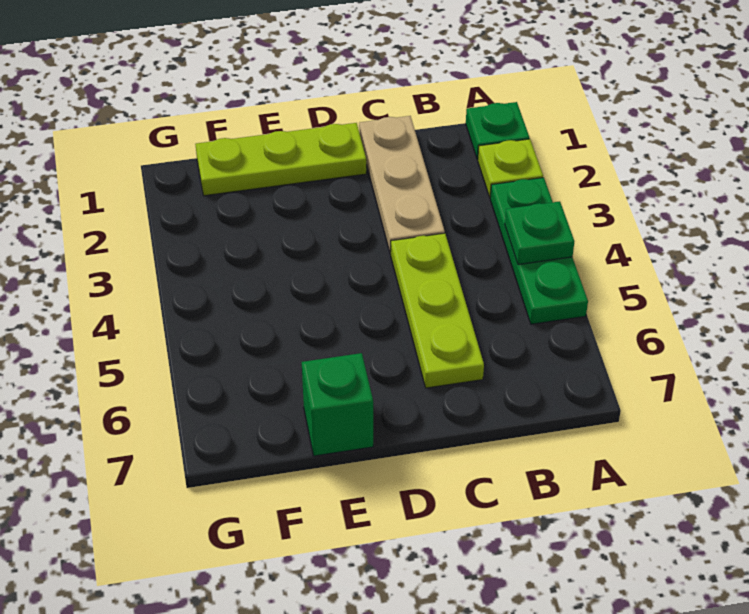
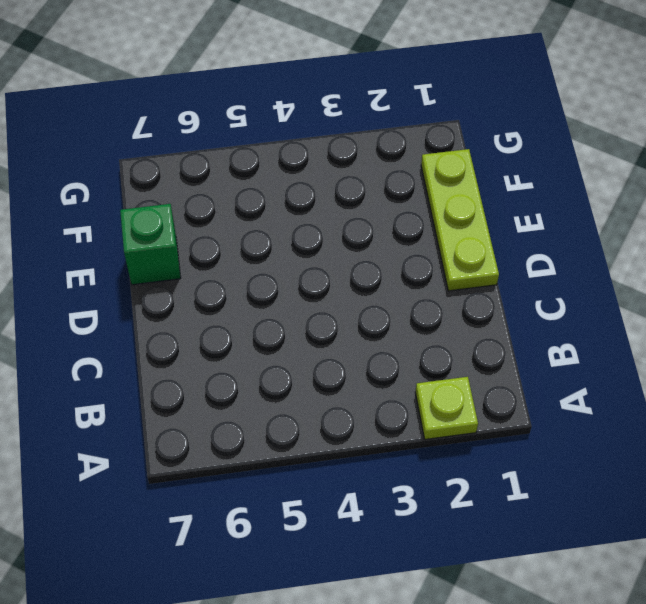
none -> green plate A1 level 1
none -> green plate A3:A5 level 1

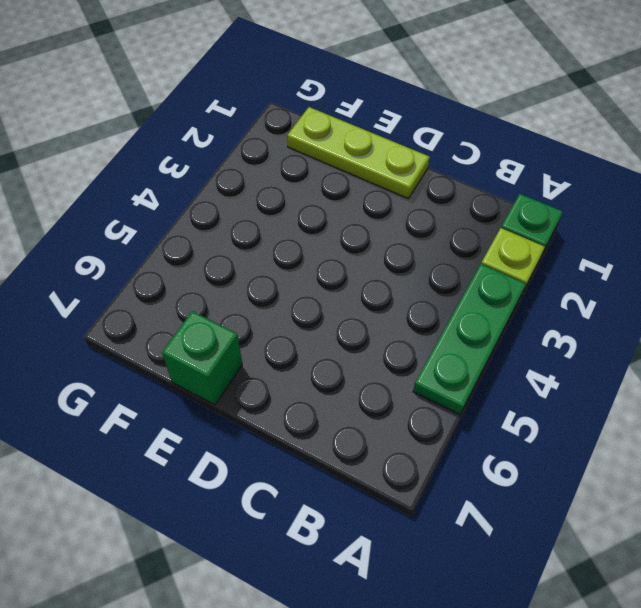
none -> tan plate C1:C3 level 1
none -> lime plate C4:C6 level 1

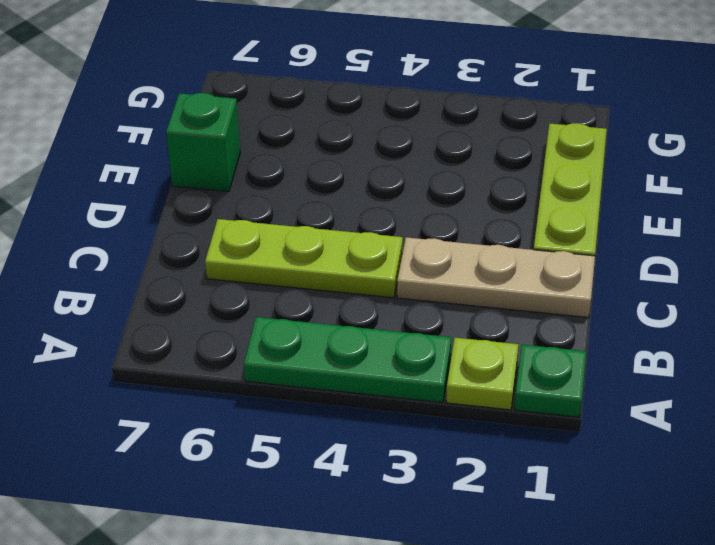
none -> green plate A4 level 2

